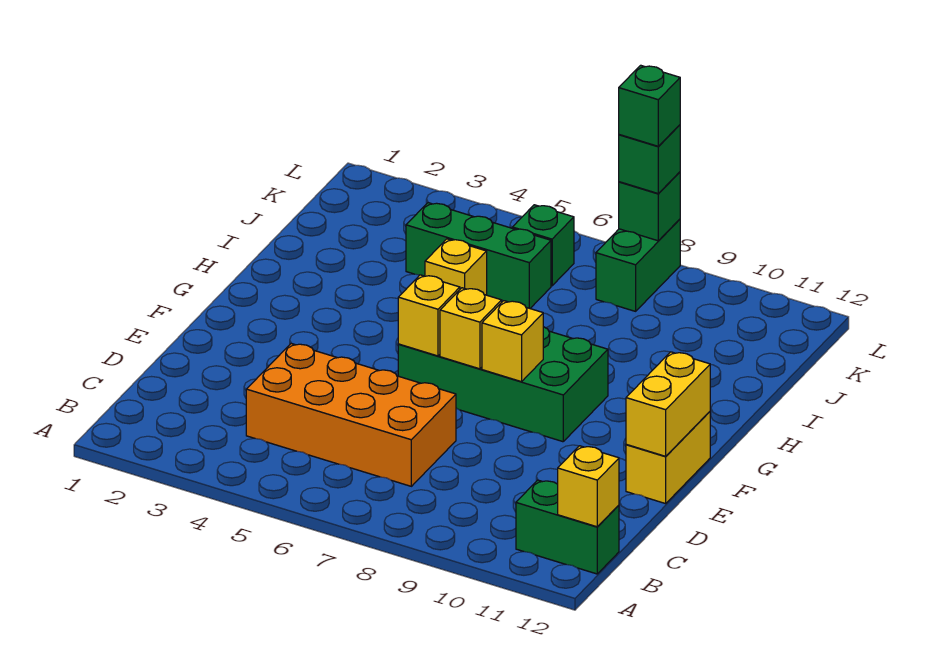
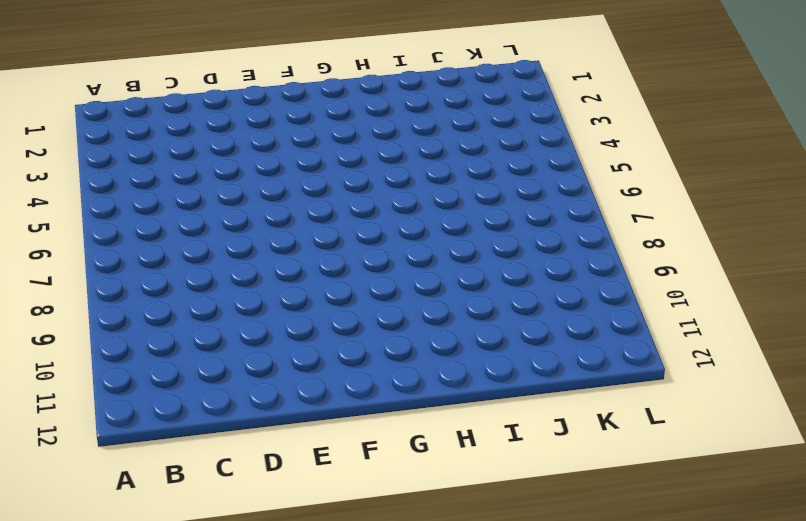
none -> green brick B11:B12 level 1
none -> orange brick C4:D7 level 1
none -> yellow brick E12:F12 level 1

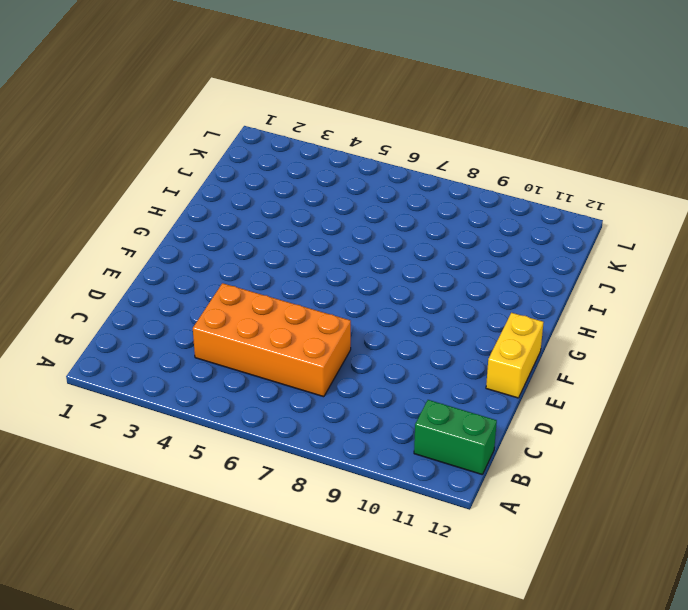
none -> green brick F6:G9 level 1
none -> yellow brick I5 level 1
none -> green brick J4:J6 level 1

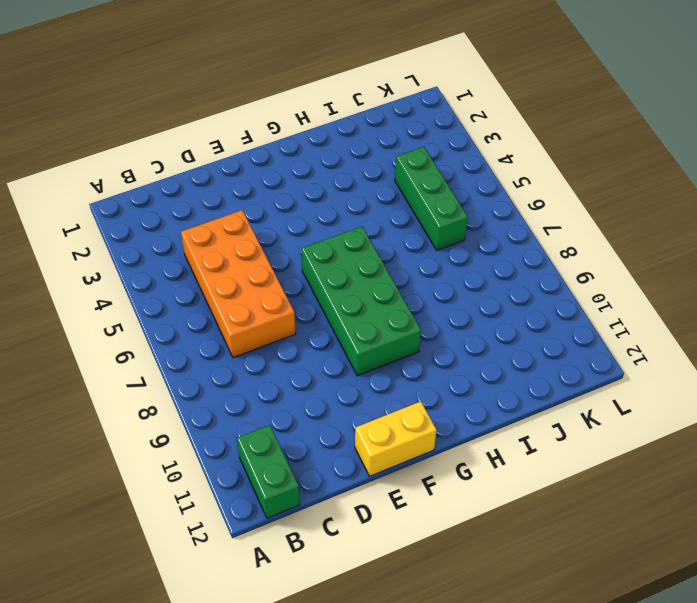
none -> yellow brick I5 level 1
none -> green brick K6 level 1
none -> green brick K8:L8 level 1

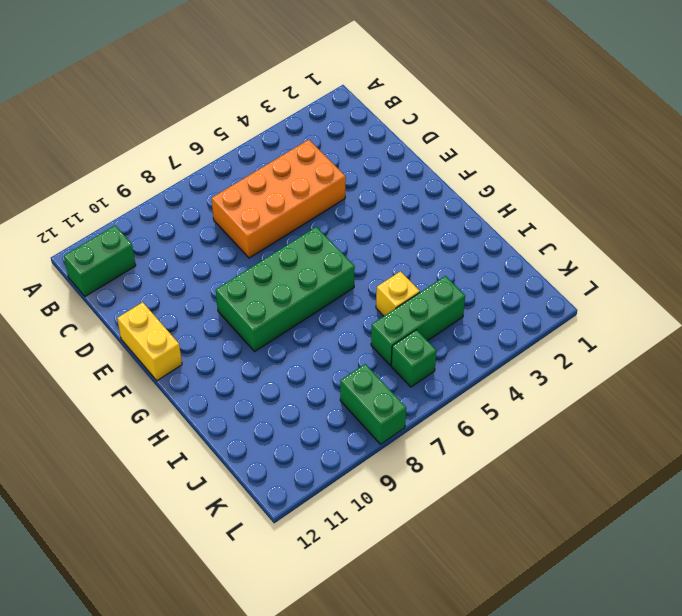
none -> yellow brick B12 level 2
none -> yellow brick E12:F12 level 2
none -> yellow brick F6 level 2

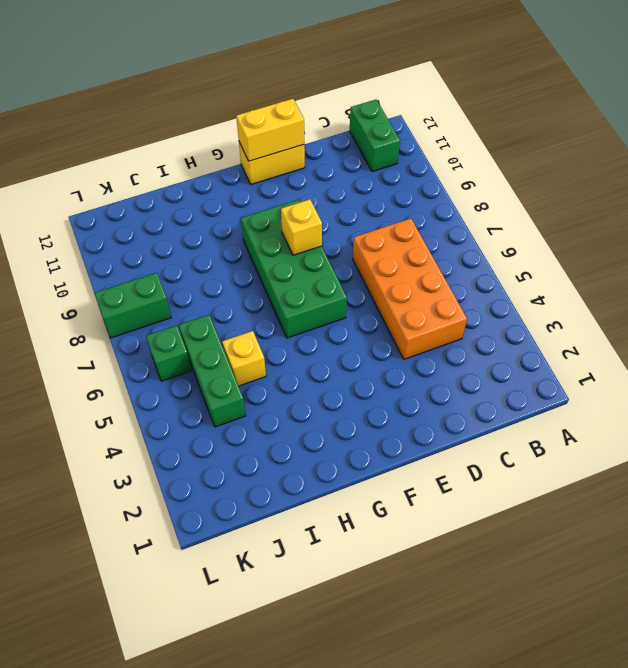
none -> yellow brick B12 level 2
none -> yellow brick F6 level 2
none -> yellow brick F7 level 2

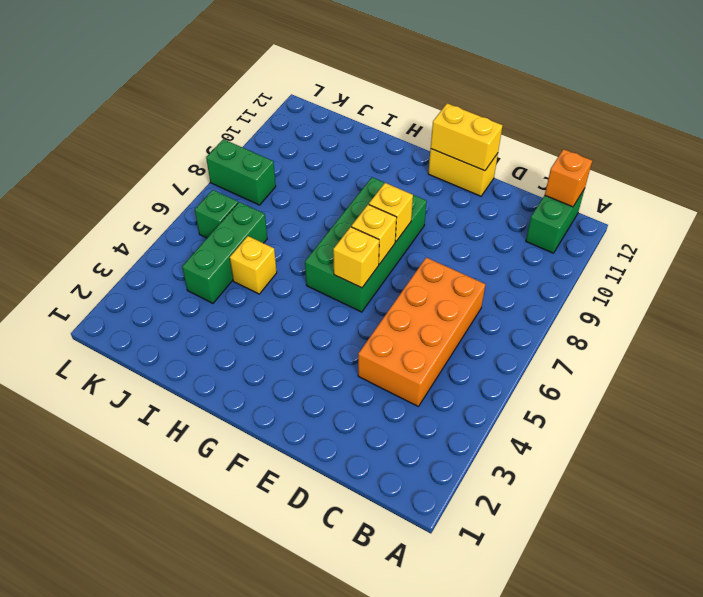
orange brick B12 level 2 -> yellow brick B12 level 2
none -> green brick L8 level 2
none -> green brick L8 level 3
none -> green brick L8 level 4

